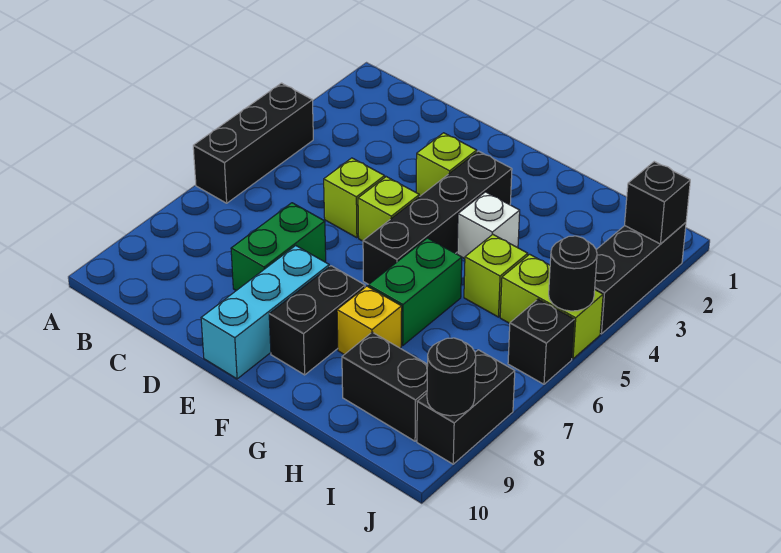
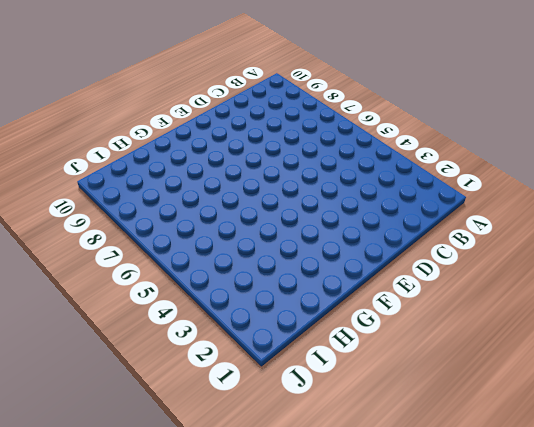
none -> black brick A4:A6 level 1
none -> lime brick D5 level 1
none -> green brick D7:D8 level 1

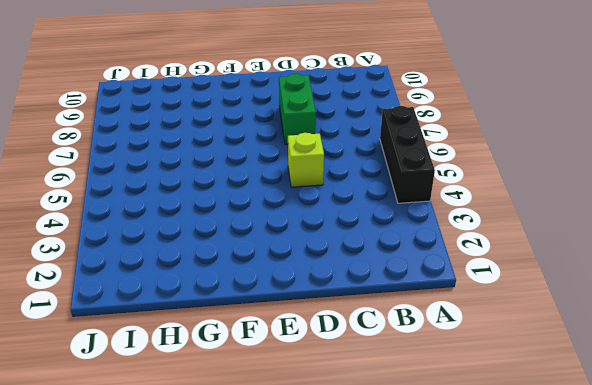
none -> lime brick E3 level 1
none -> lime brick E5 level 1
none -> cyan brick E8:E10 level 1

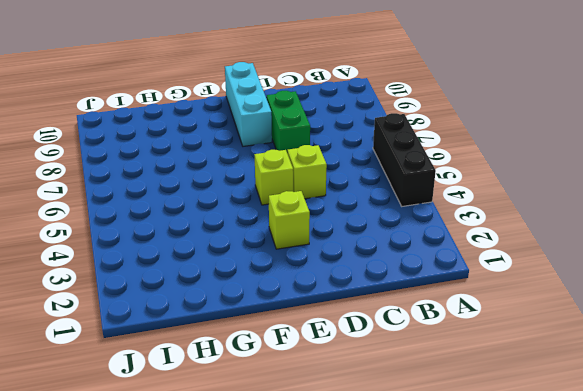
none -> black brick F3:F6 level 1
none -> black brick F8:F9 level 1
none -> white brick G4 level 1

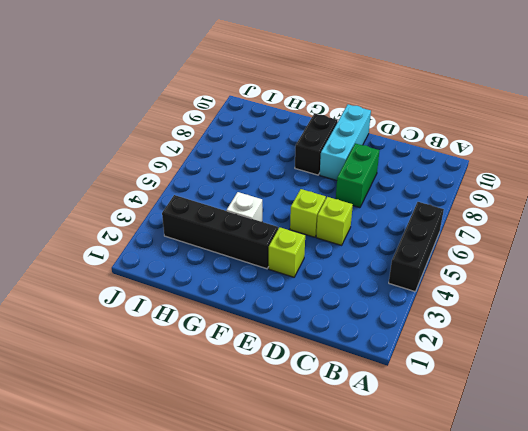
black brick F3:I3 level 1 -> black brick F3:F6 level 1
none -> green brick G6:G7 level 1
none -> yellow brick G8 level 1
none -> lime brick H5 level 1

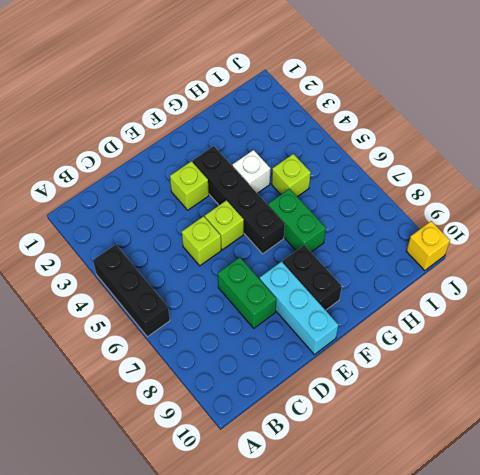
yellow brick J10 level 1 -> yellow brick G8 level 1
none -> black brick H9:I9 level 1
none -> lime brick I5:J5 level 1
none -> black brick J2:J4 level 1

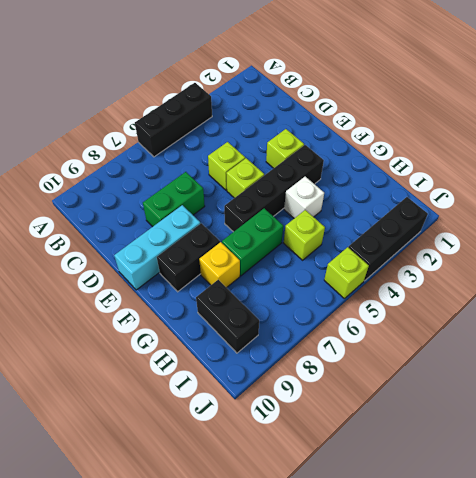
lime brick J5 level 1 -> lime brick I5:J5 level 1
none -> black brick J6 level 1
none -> black brick J8:J9 level 1
none -> black brick J2 level 2

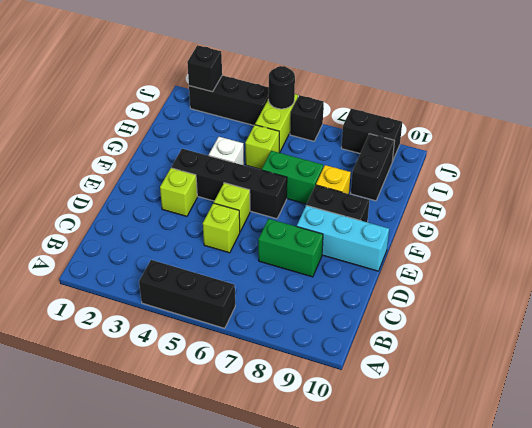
none -> black round brick J9 level 2

